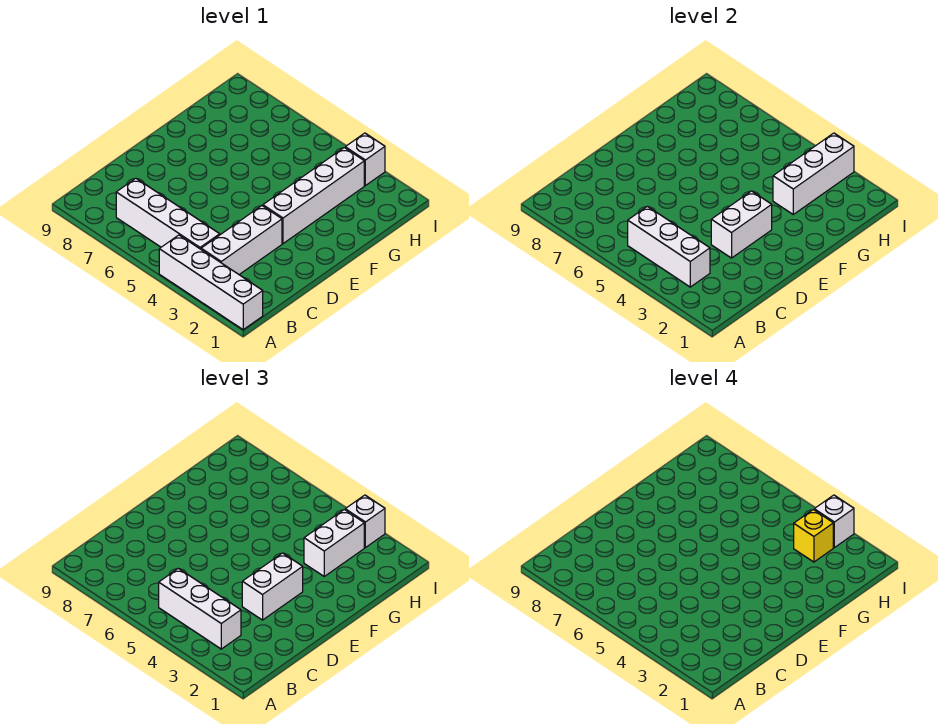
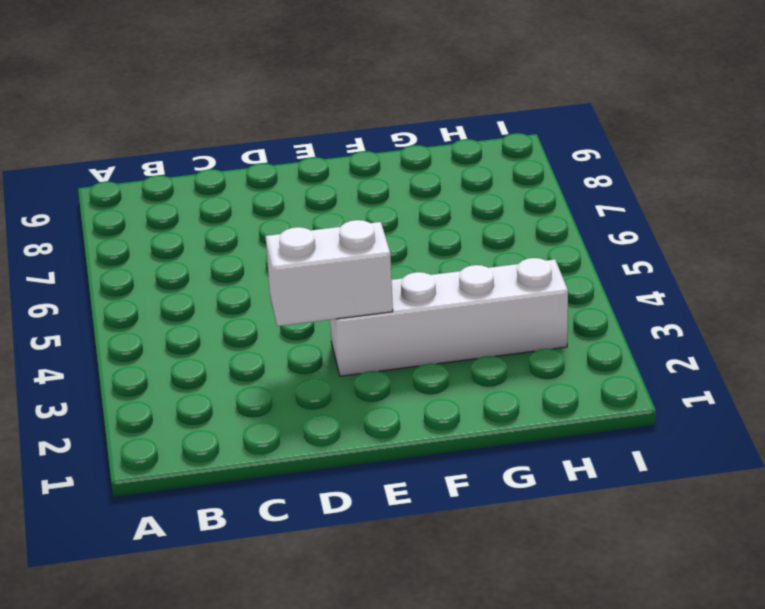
none -> white brick A1:A4 level 1
none -> white brick B3:D3 level 1
none -> white brick B4:B7 level 1

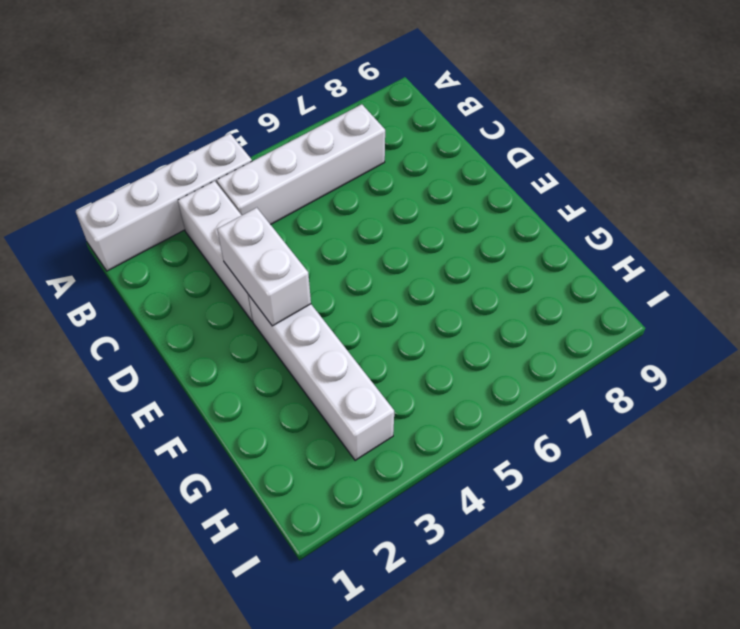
none -> white brick I3 level 1
none -> white brick B3:B5 level 2
none -> white brick G3:I3 level 2

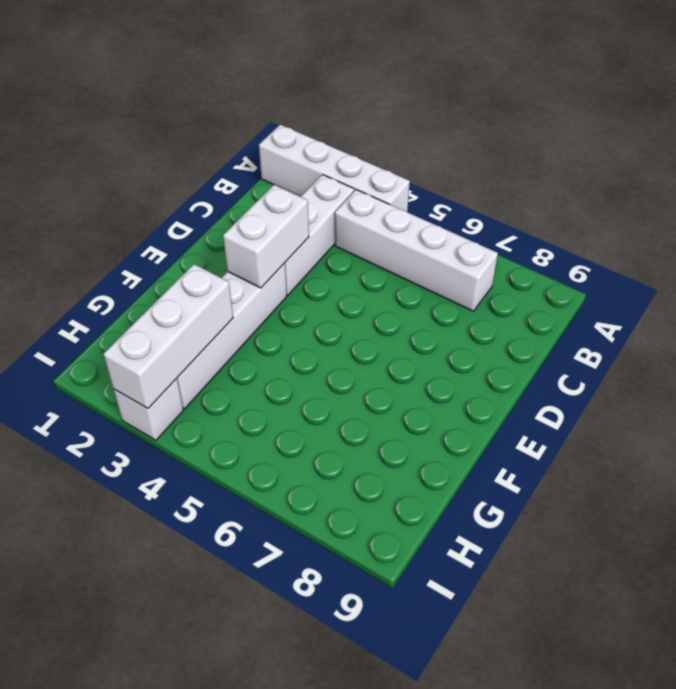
none -> white brick B3:B5 level 2
none -> white brick B3:B5 level 3
none -> white brick D3:E3 level 3

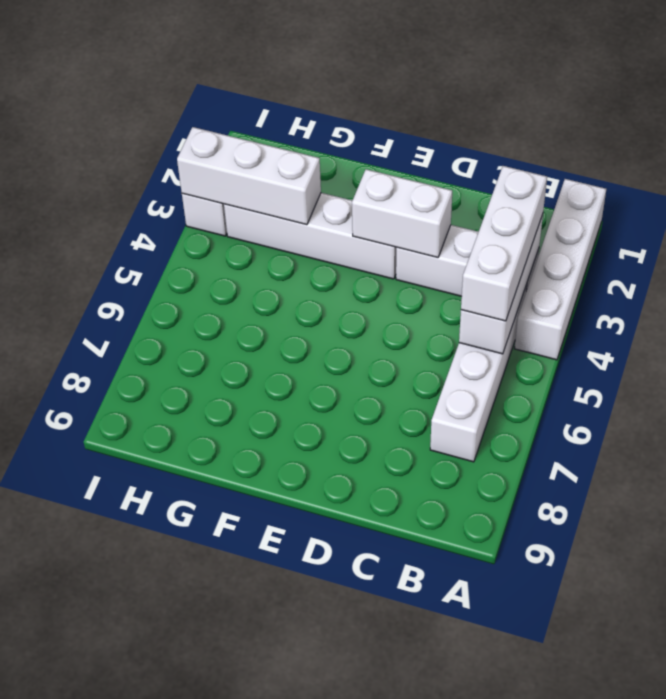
none -> white brick D3:E3 level 3
none -> white brick G3:H3 level 3
none -> white brick I3 level 3

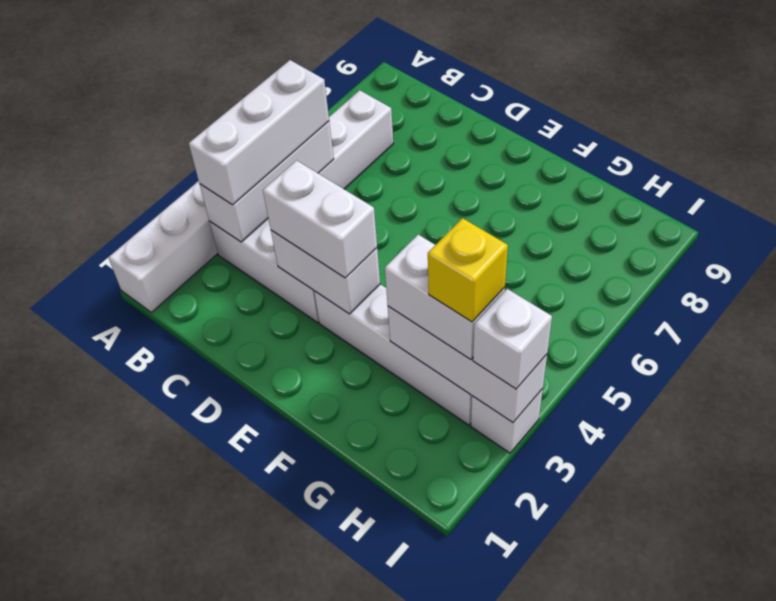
none -> white brick I3 level 4

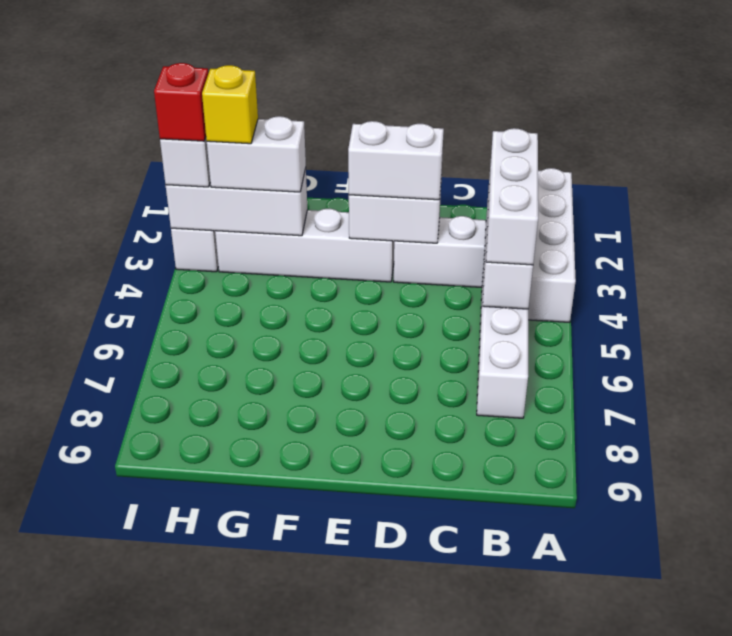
red brick I3 level 4 -> white brick I3 level 4

